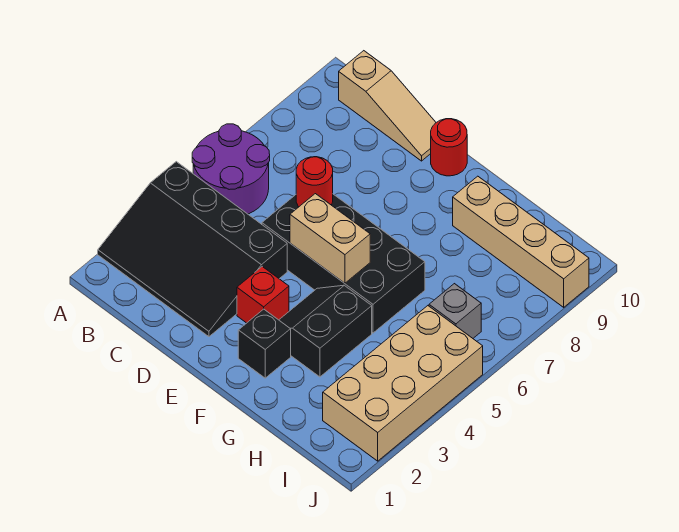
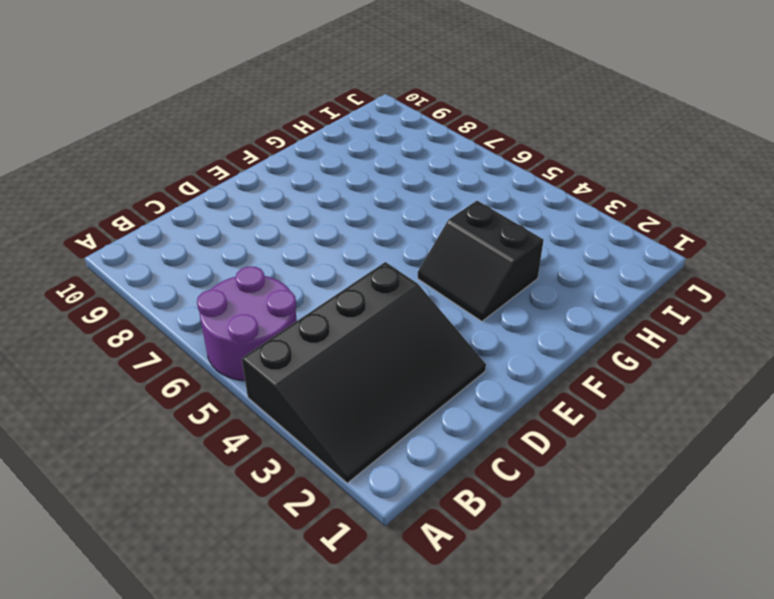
none -> tan slope B10:D10 level 1 top B
none -> black brick D5:G6 level 1
none -> red brick E3 level 1

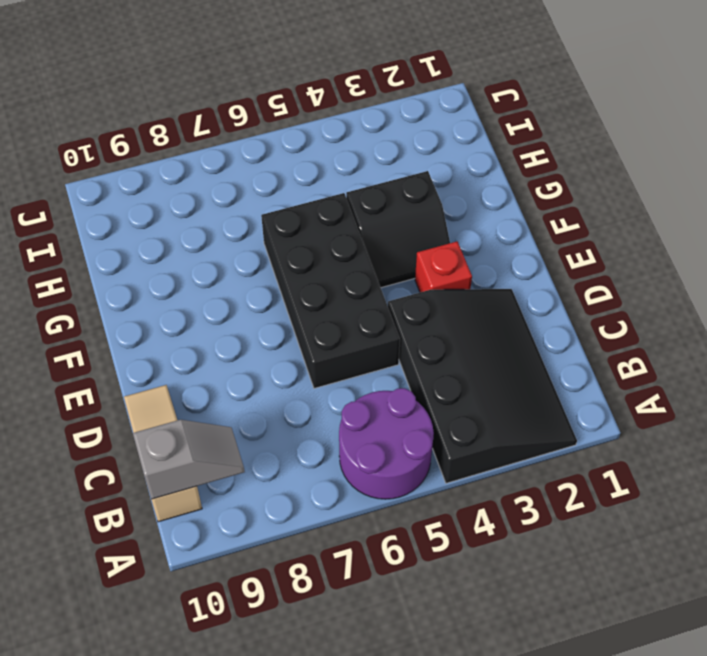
grey slope B9:B10 level 2 top 10 -> none
none -> red round brick E10 level 1
none -> black brick F2 level 1
none -> tan brick G9:J9 level 1

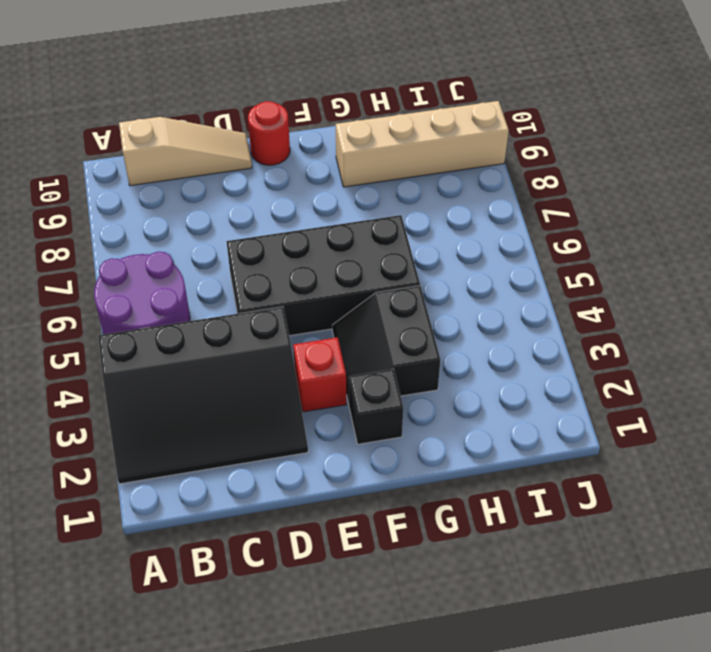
none -> tan brick I2:J5 level 1
none -> grey brick I6 level 1
none -> red round brick D6 level 2

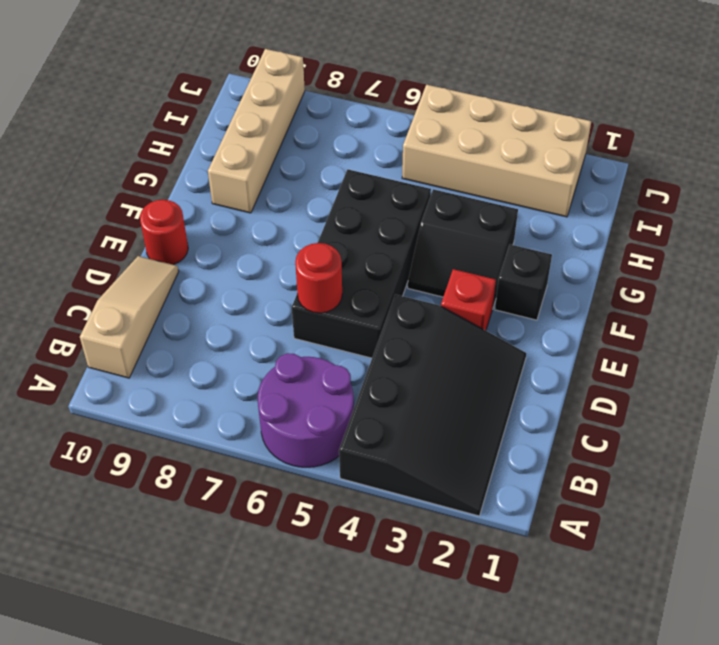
none -> grey brick I6 level 1
none -> tan brick E5:F5 level 2

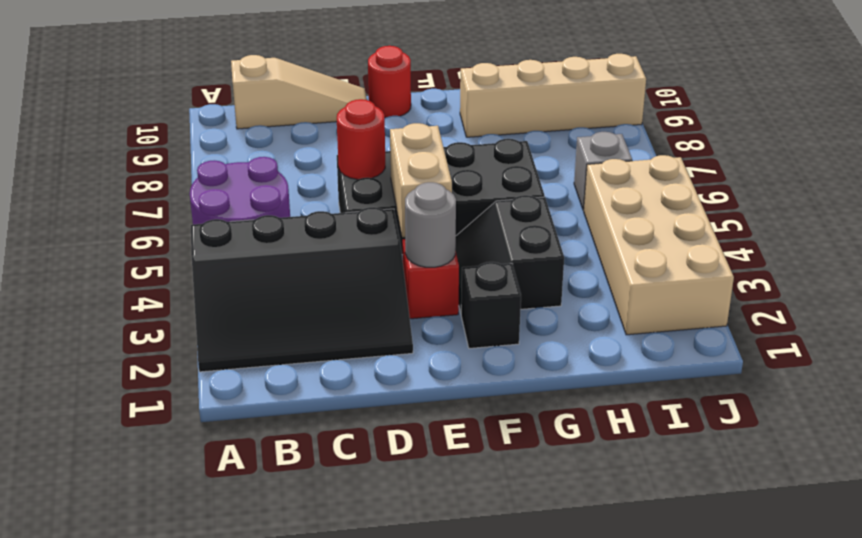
grey round brick E3 level 2 -> none
tan brick E4:E5 level 2 -> tan brick E5:F5 level 2

